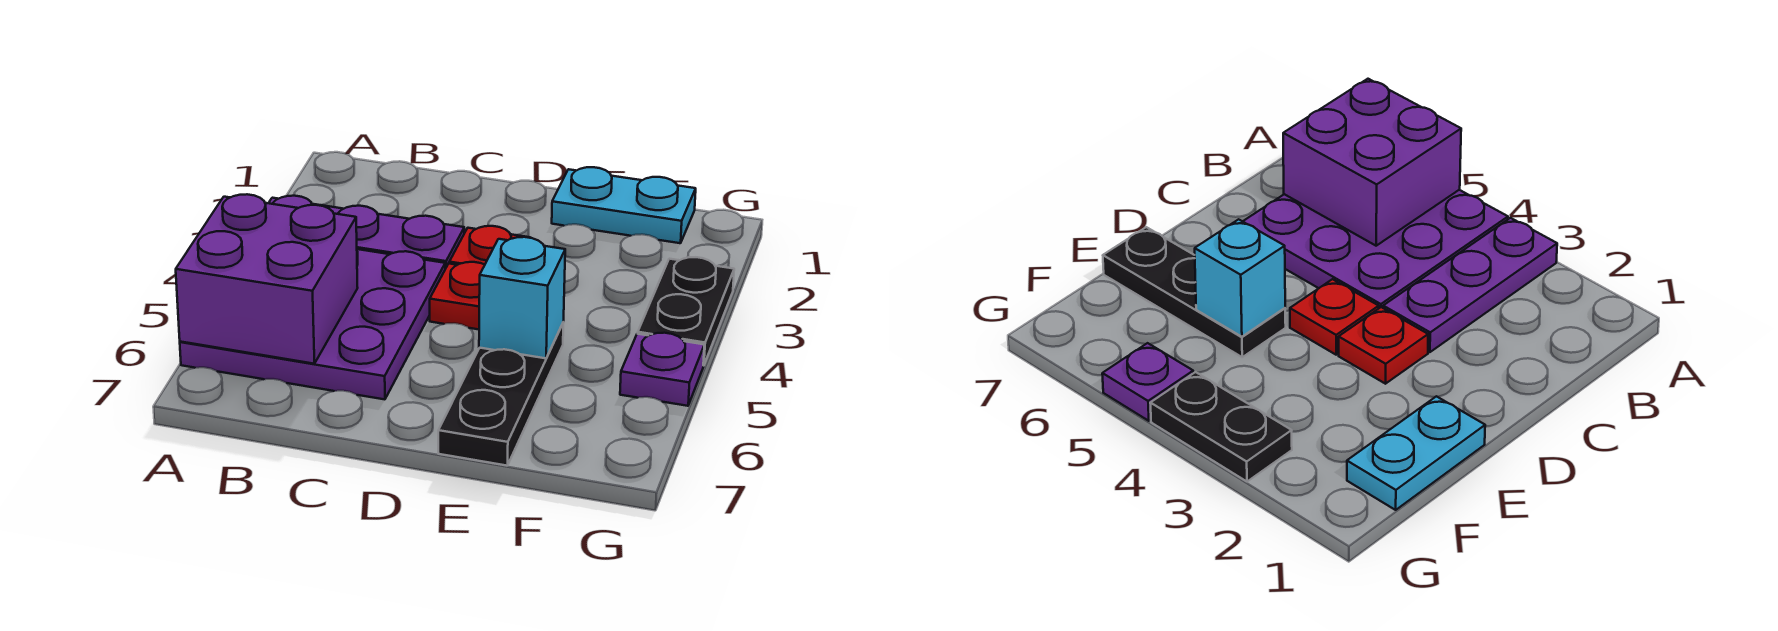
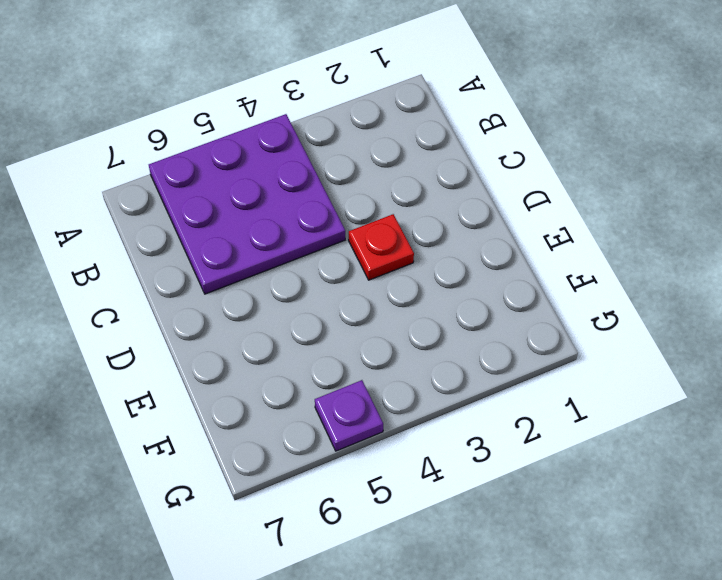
none -> purple plate A3:C3 level 1
none -> red plate D4 level 1

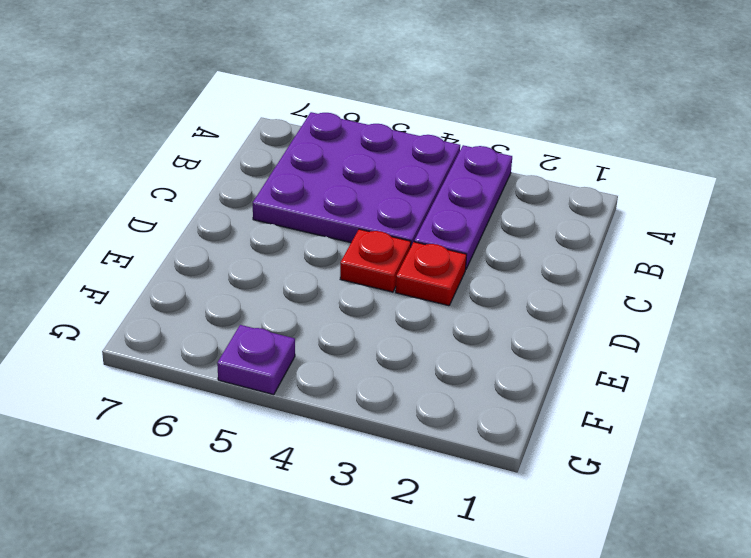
none -> cyan plate E1:F1 level 1
none -> black plate E5:E7 level 1

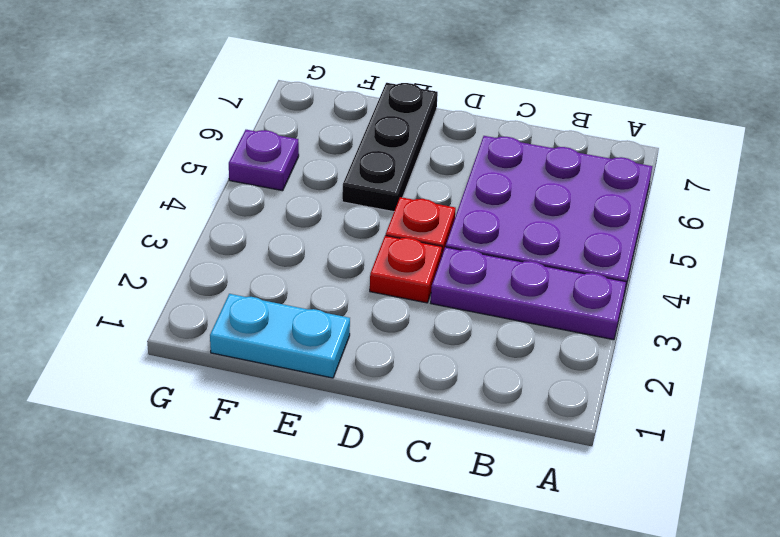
none -> black plate G3:G4 level 1
none -> purple brick A5:B6 level 2

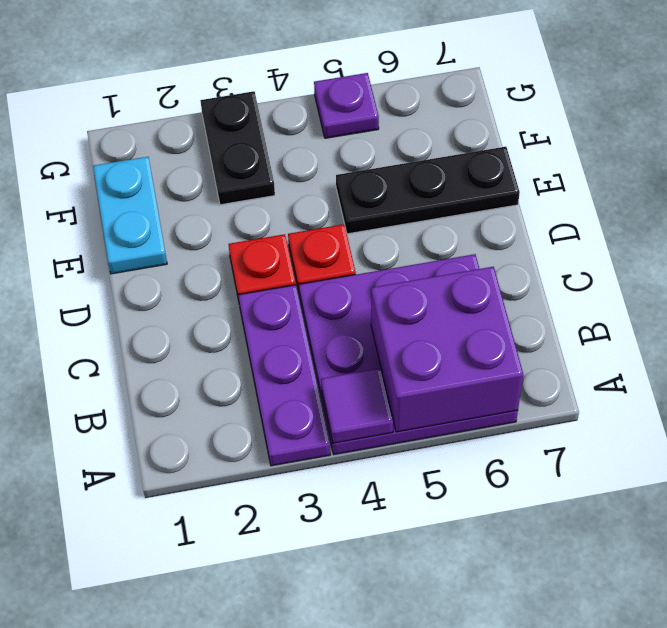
purple tile A4 level 2 -> none
black plate F3:G3 level 1 -> black plate G3:G4 level 1
none -> cyan brick E5 level 2

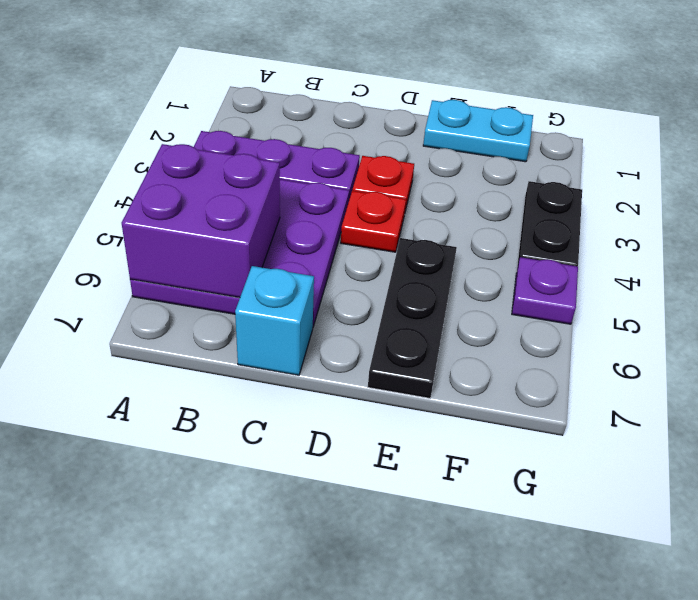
cyan brick C7 level 1 -> cyan brick E5 level 2

